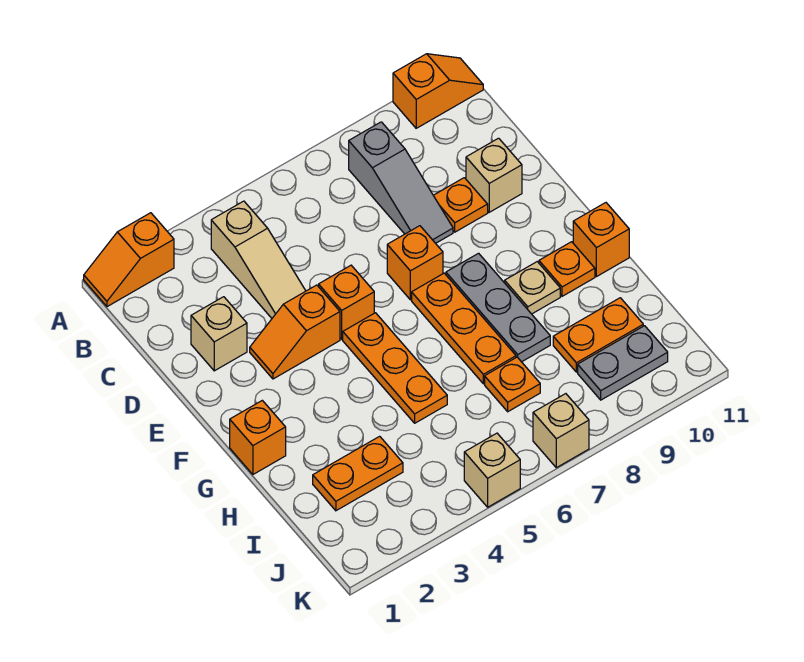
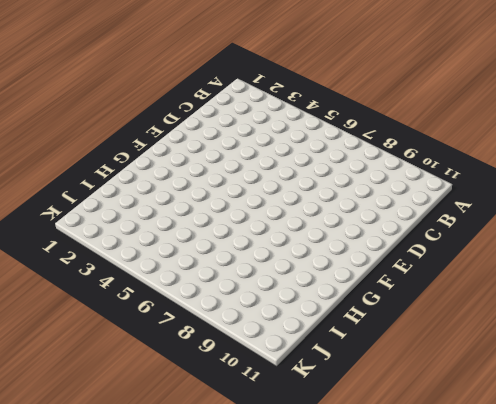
none -> orange slope A1:A2 level 1 top 2
none -> orange slope A10:A11 level 1 top 10
none -> tan slope B4:D4 level 1 top B

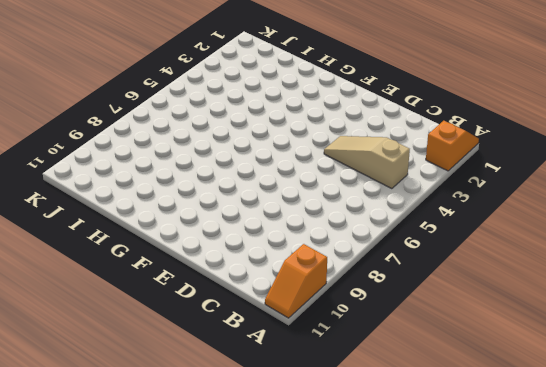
none -> grey slope B8:D8 level 1 top B
none -> tan brick D2 level 1
none -> orange plate D9 level 1

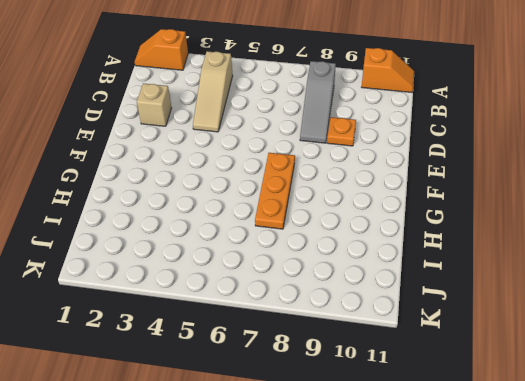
none -> tan brick D10 level 1
none -> orange slope E3:E4 level 1 top 4
none -> orange brick E5 level 1

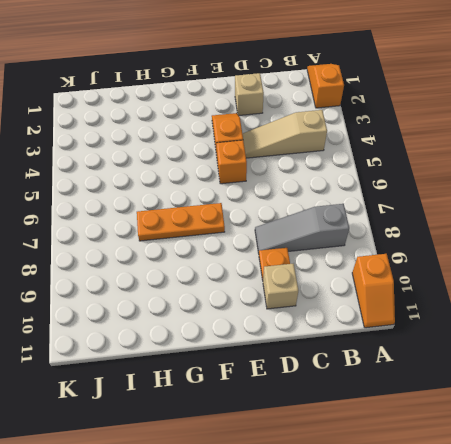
none -> orange brick E7 level 1
none -> orange plate F5:H5 level 1
none -> grey plate F8:H8 level 1

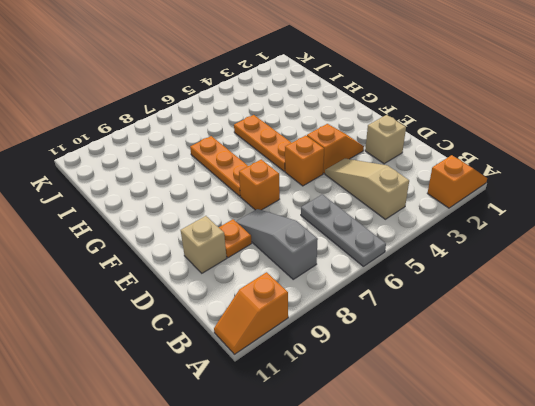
grey plate A6:C6 level 1 -> grey plate F8:H8 level 1
none -> orange brick G1 level 1
none -> tan plate G9 level 1
none -> orange plate G10 level 1

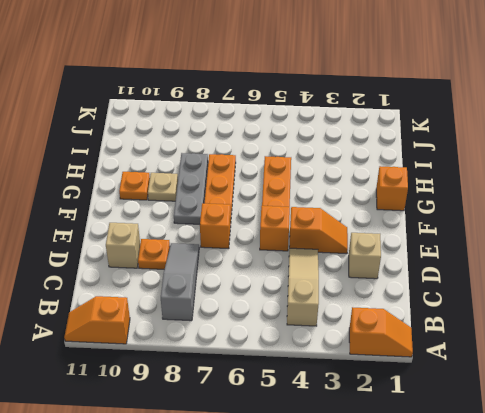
none -> orange brick G11 level 1
none -> orange plate I2:I3 level 1
none -> orange plate I7 level 1

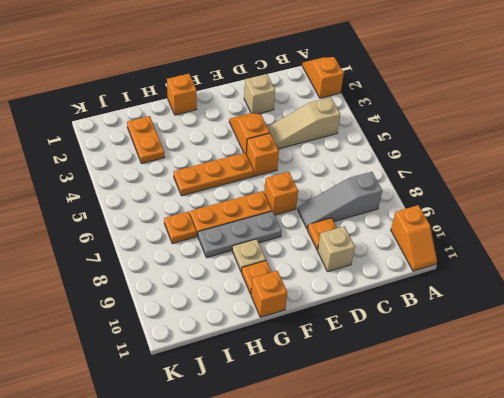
none -> orange plate I9:I10 level 1
none -> grey plate J9:J10 level 1
none -> tan brick K5 level 1

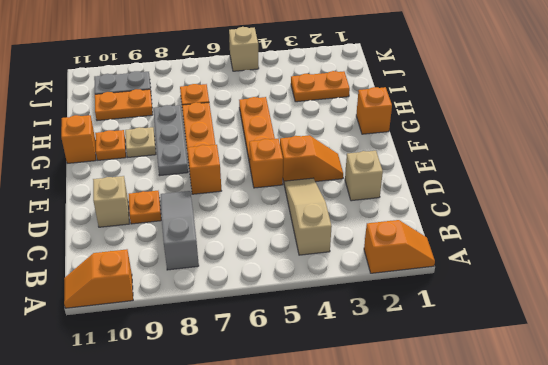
none -> tan brick K7 level 1

